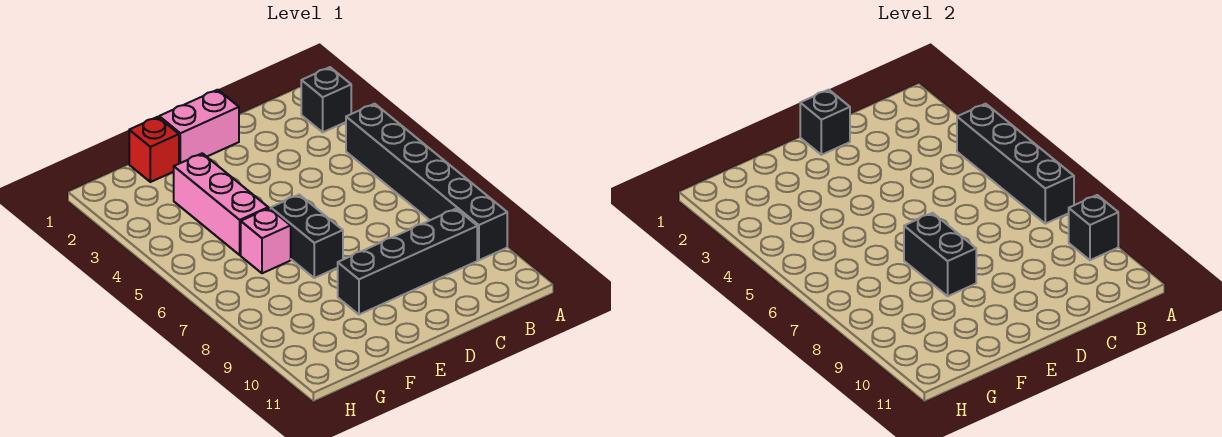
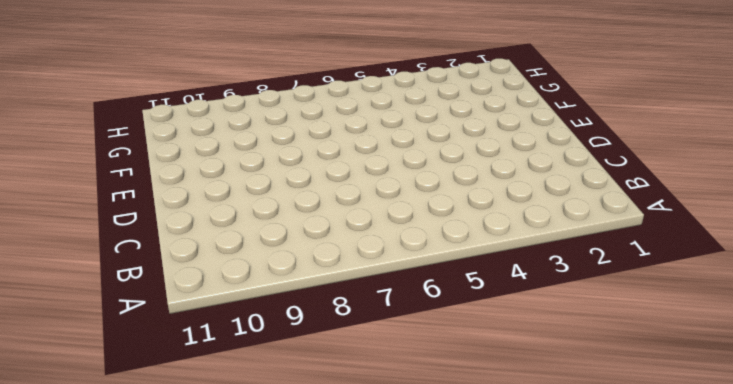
none -> black brick A2 level 1
none -> black brick A4:A9 level 1
none -> black brick B9:E9 level 1

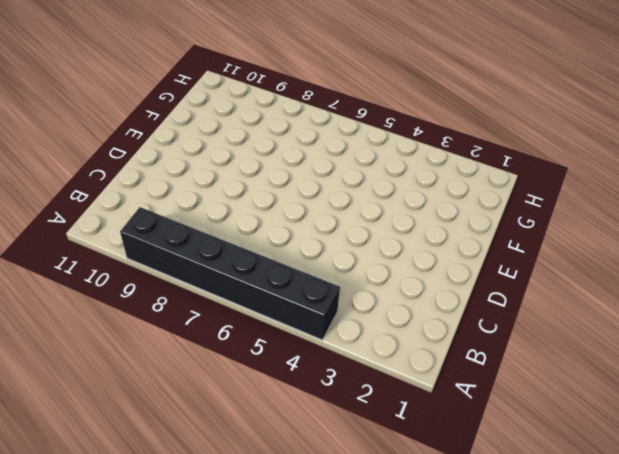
none -> black brick A2 level 1
none -> black brick B9:E9 level 1
none -> pink brick D1:E1 level 1

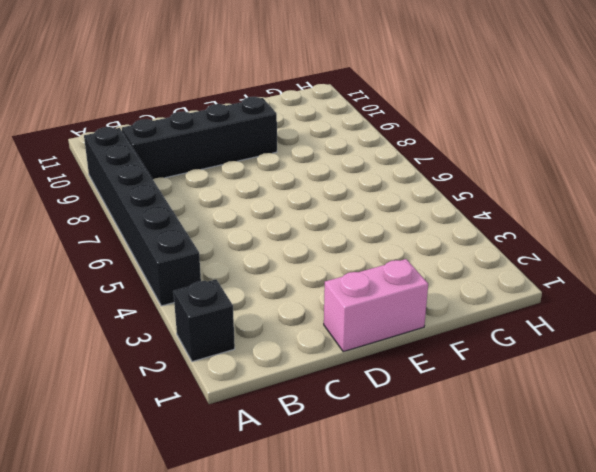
none -> black brick E6:E7 level 1
none -> red brick F1 level 1
none -> pink brick F3:F5 level 1

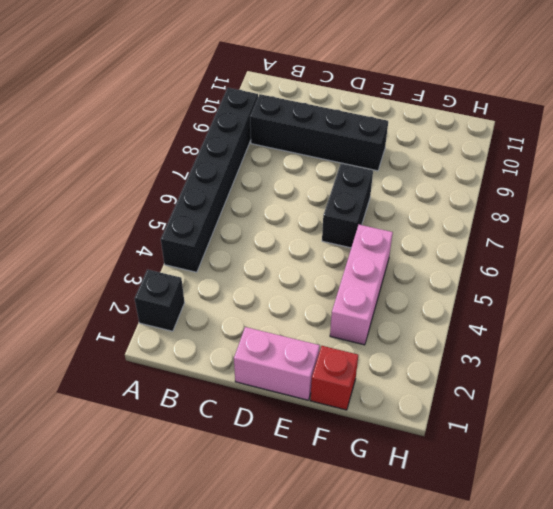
none -> pink brick F6 level 1
none -> black brick A4:A7 level 2
none -> black brick A9 level 2

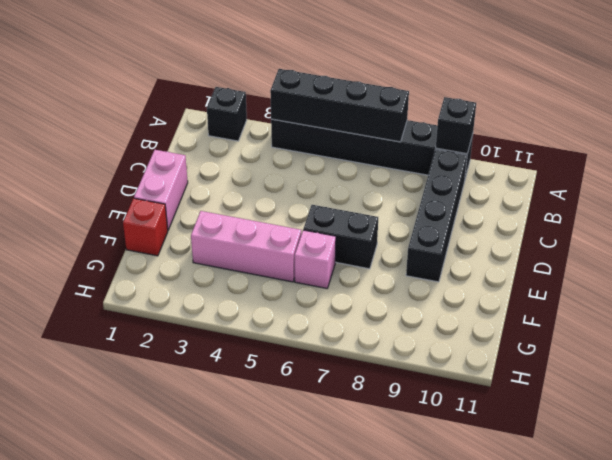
none -> black brick D1 level 2
none -> black brick E7:E8 level 2

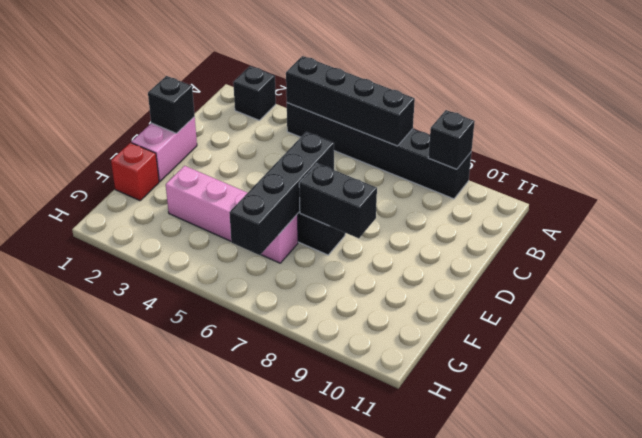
black brick D6:G6 level 2 -> black brick B9:E9 level 1

